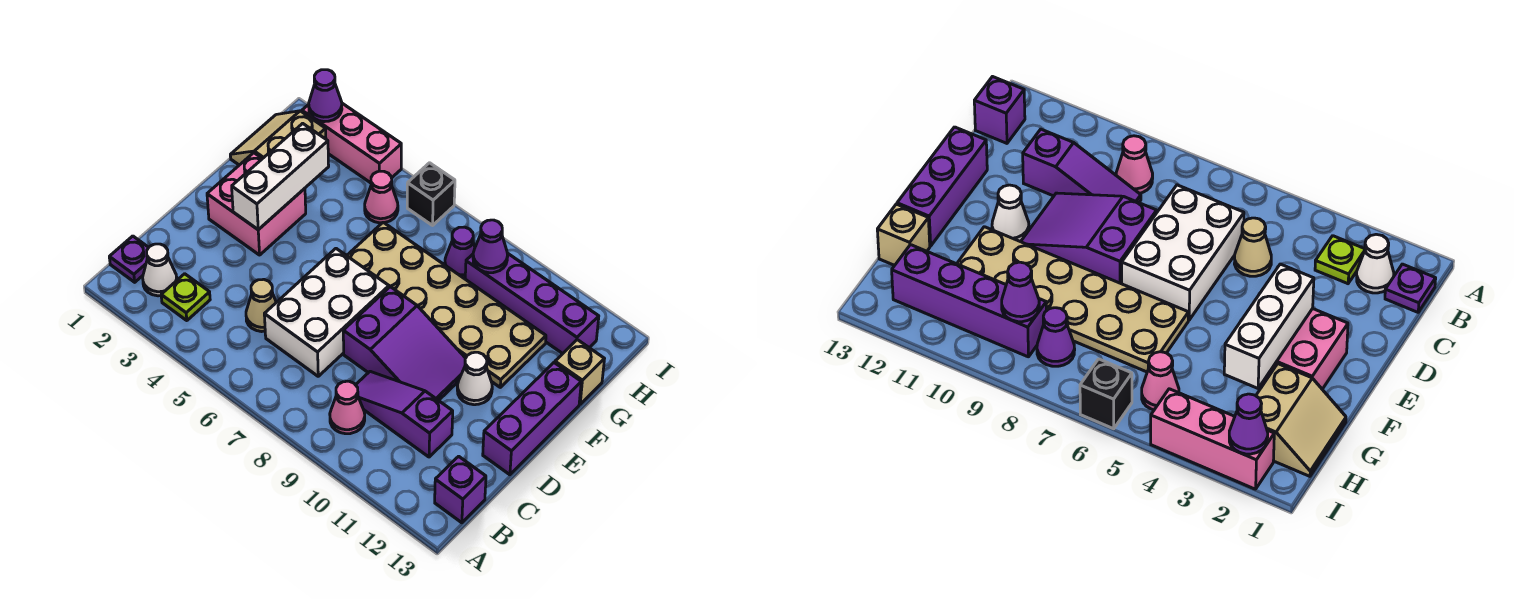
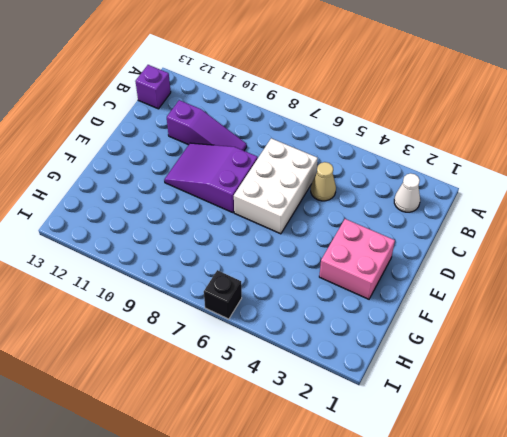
none -> purple plate B1 level 1
none -> lime plate B3 level 1
none -> pink cone B9 level 1

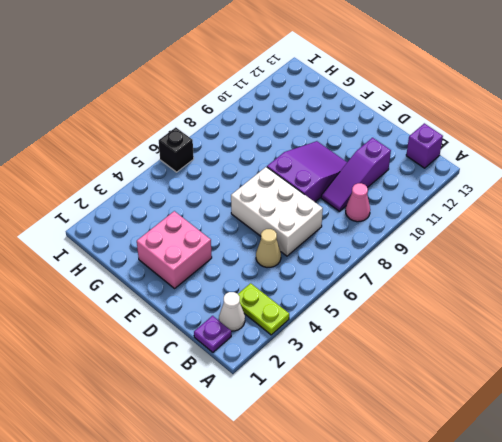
lime plate A3:B3 level 1 -> lime plate B3 level 1
none -> purple brick D13:F13 level 1
none -> white cone E11 level 1
none -> tan plate F6:G11 level 1

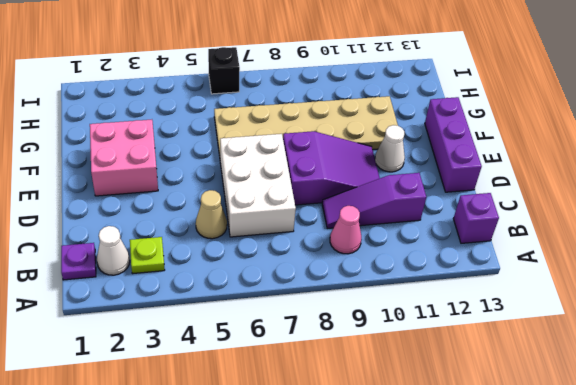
none -> tan slope G1:H2 level 1 top 2
none -> tan brick G13 level 1
none -> pink cone H5 level 1

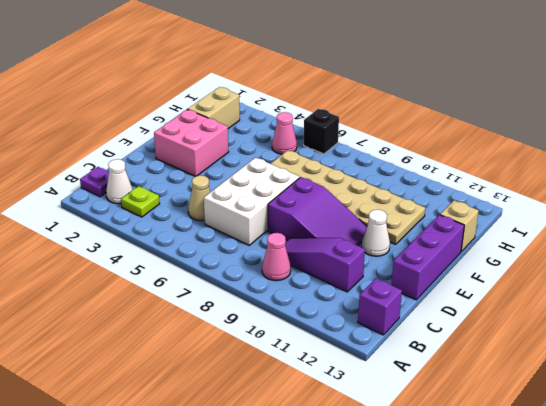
none -> purple cone H8 level 1
none -> purple brick H9:H12 level 1
none -> pink brick I2:I4 level 1

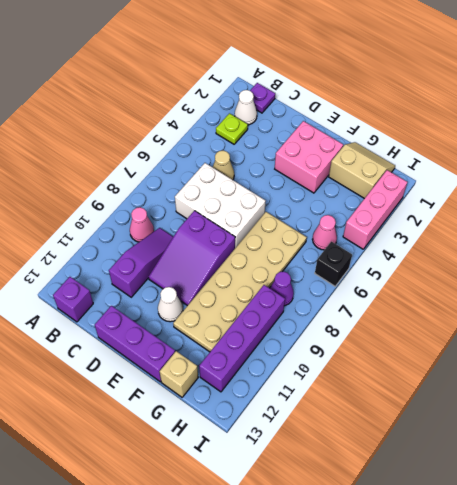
none -> white brick E3:G3 level 2
none -> purple cone H9 level 2
none -> purple cone I2 level 2

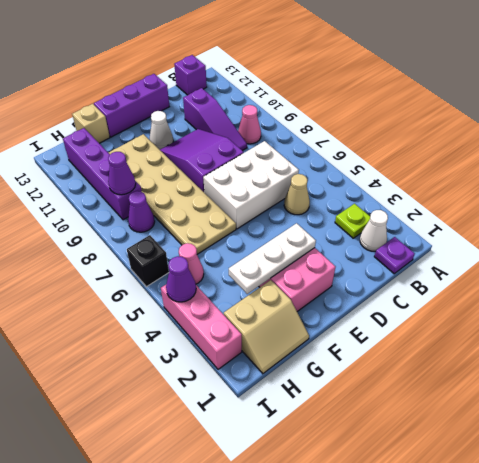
white plate E3:G3 level 2 -> white brick E3:G3 level 2
purple cone I4 level 2 -> purple cone I2 level 2

